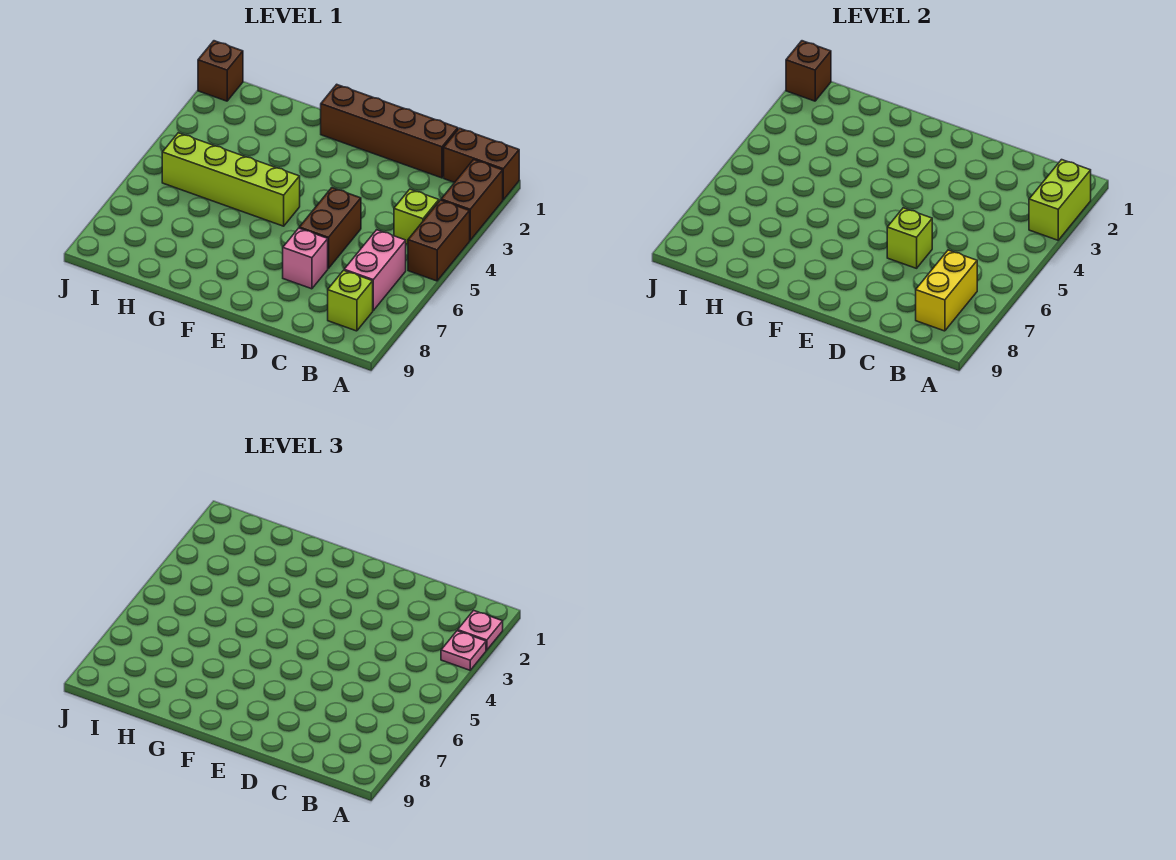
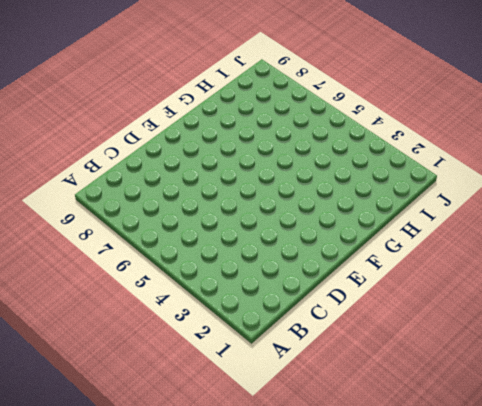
none -> brown brick A1:B1 level 1
none -> brown brick A2:A3 level 1
none -> brown brick A4:A5 level 1

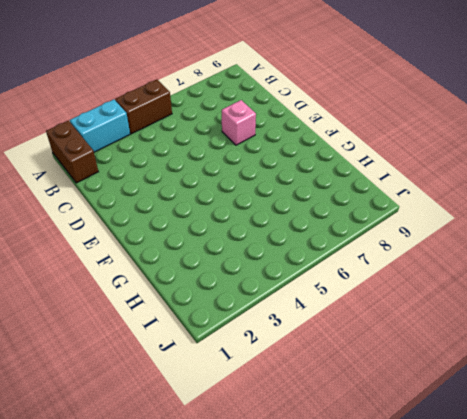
cyan brick A2:A3 level 1 -> brown brick A2:A3 level 1
none -> lime brick B4 level 1
none -> pink brick B6:B7 level 1
none -> lime brick B8 level 1

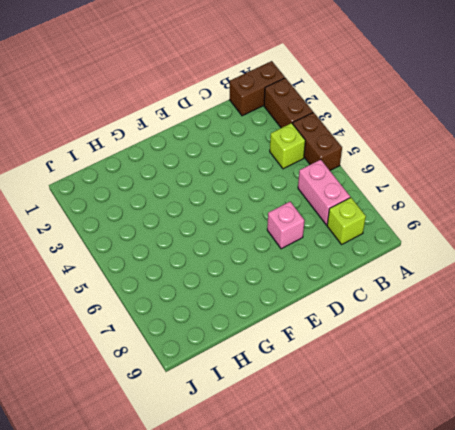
none -> brown brick C1:F1 level 1
none -> brown brick D5:D6 level 1
none -> lime brick F5:I5 level 1

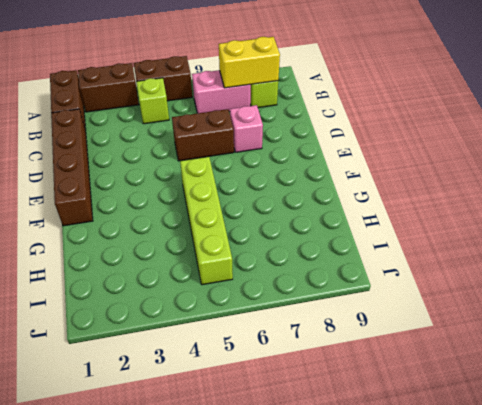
none -> brown brick J1 level 1
none -> lime brick A2:A3 level 2
none -> lime brick D6 level 2

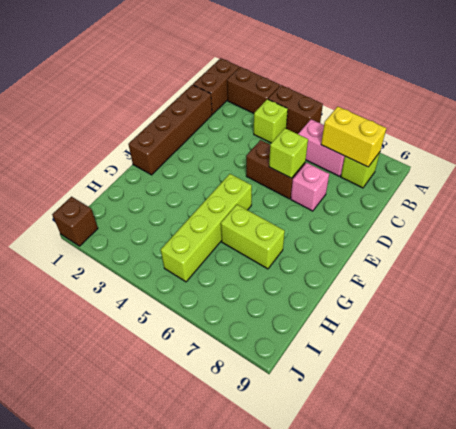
lime brick G6:G7 level 1 -> lime brick A2:A3 level 2
none -> brown brick J1 level 2
none -> pink plate A2 level 3
none -> pink plate A3 level 3

